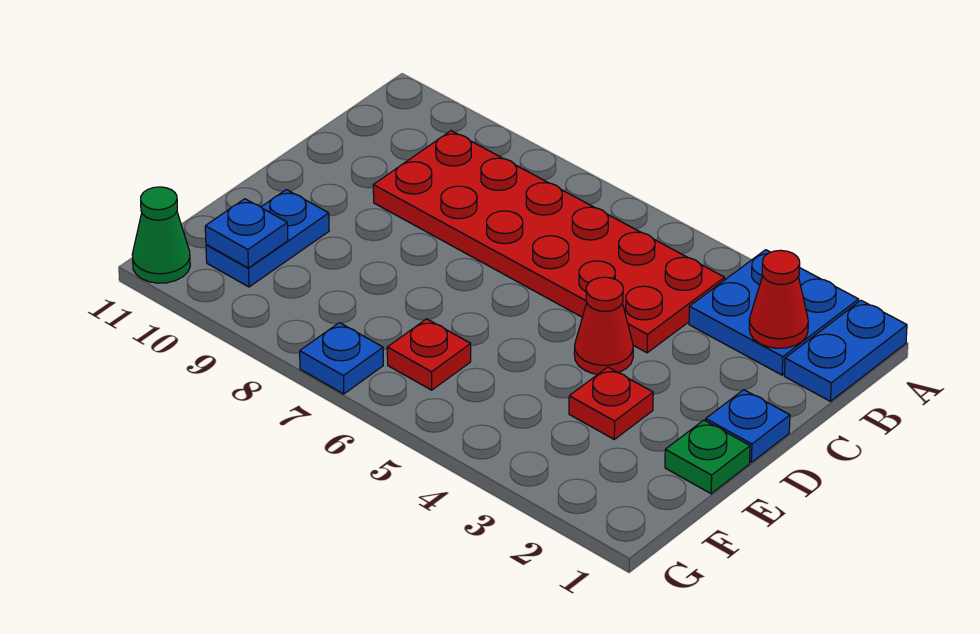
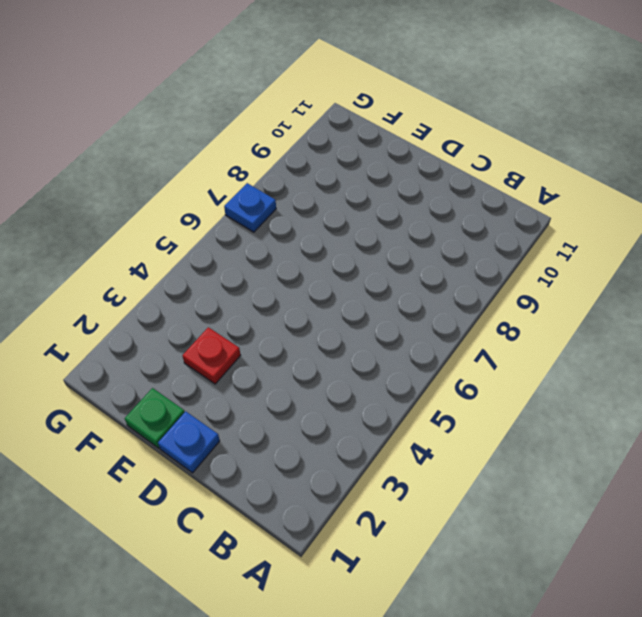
none -> blue plate A1:B1 level 1
none -> blue plate A2:B3 level 1
none -> red plate B4:C9 level 1

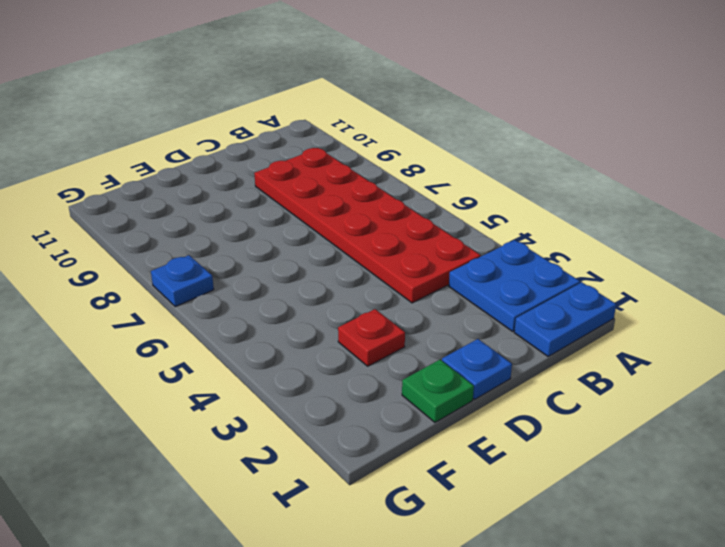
none -> red cone D4 level 1
none -> blue plate E10:F10 level 1
none -> red plate F6 level 1

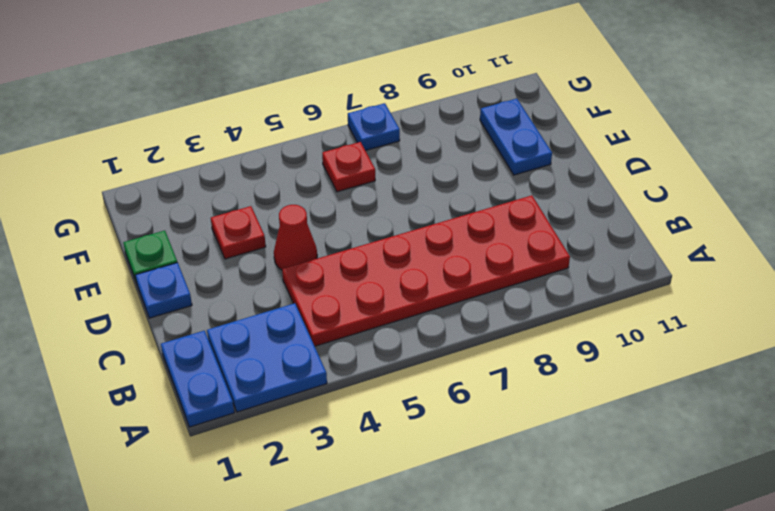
none -> green cone G11 level 1
none -> red cone B2 level 2
none -> blue plate F10 level 2

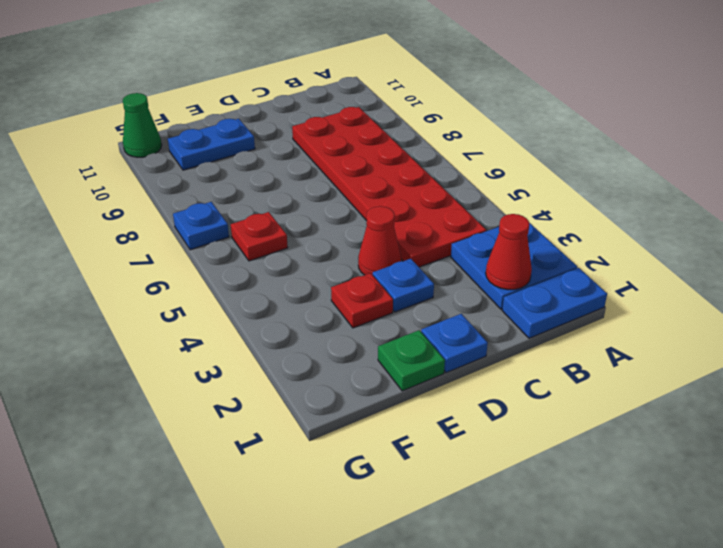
blue plate D3 level 1 -> blue plate F10 level 2

